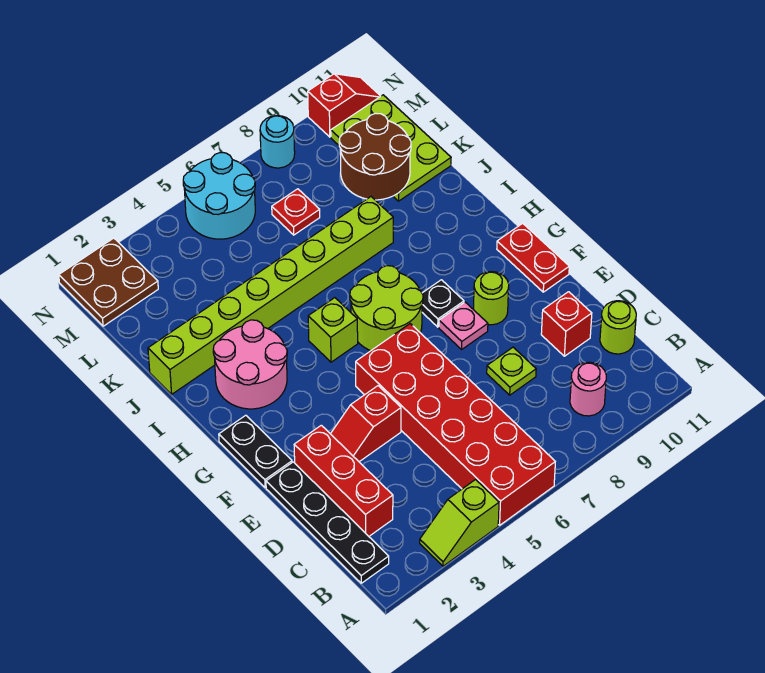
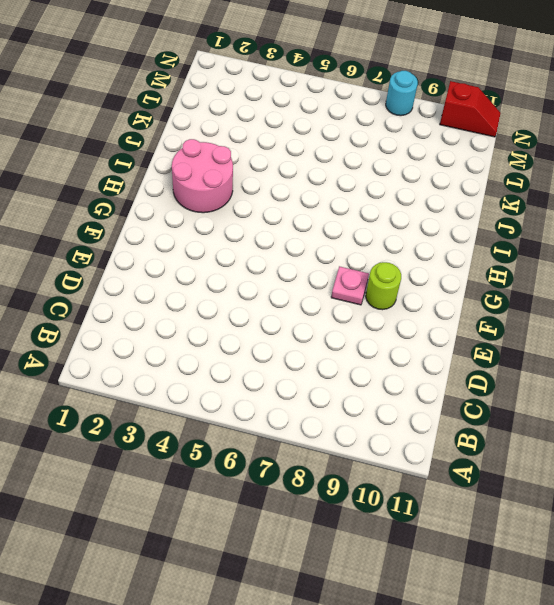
none -> lime slope A3:A4 level 1 top 4
none -> red brick A5:F6 level 1
none -> black plate B1:E1 level 1

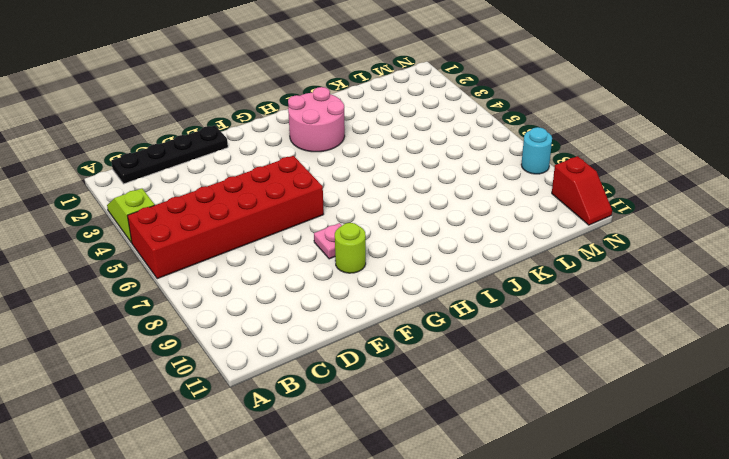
none -> pink round brick B9 level 1
none -> red brick C2:E2 level 1
none -> lime round brick C11 level 1

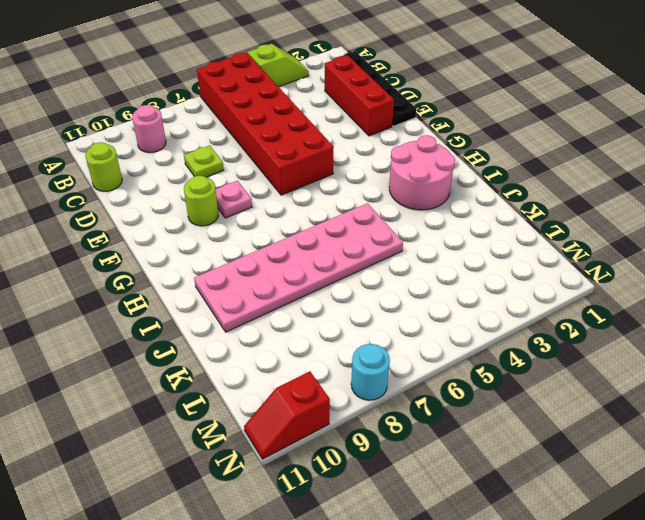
pink plate I5:J10 level 1 -> lime brick J1:J8 level 1
none -> red brick D10 level 1
none -> red slope E3:E4 level 1 top 4
none -> black plate F1:G1 level 1

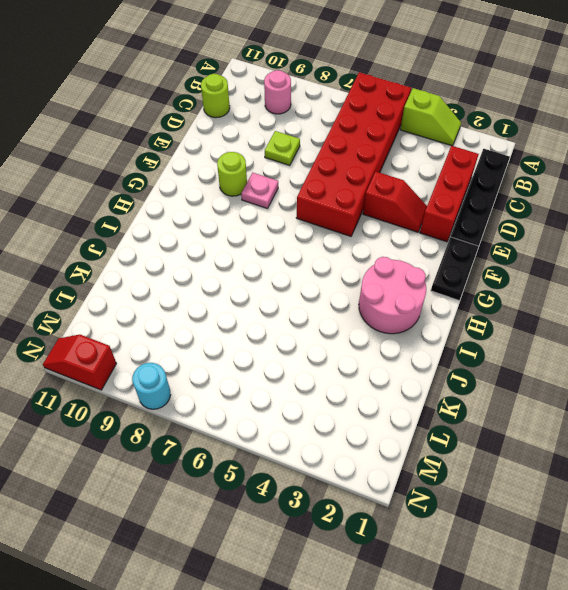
none -> red brick D10 level 1
none -> red plate F11:G11 level 1
none -> lime round brick G6:H7 level 1

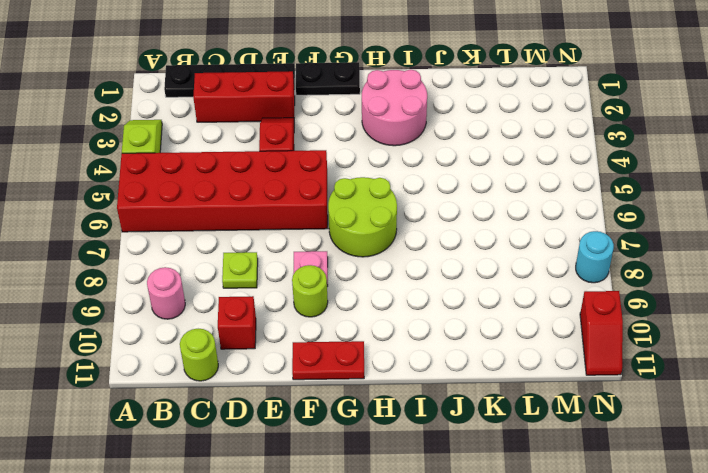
none -> black plate G8 level 1
none -> lime brick H5 level 1
none -> lime brick J1:J8 level 1

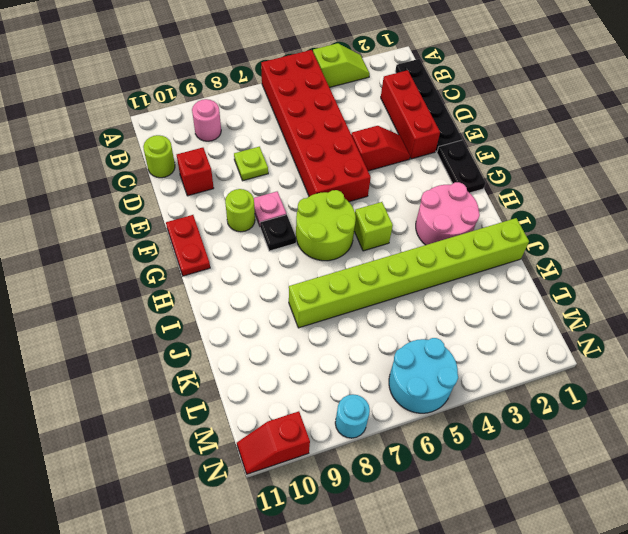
none -> lime plate K10:M11 level 1
none -> red plate L7 level 1
none -> brown plate M1:N2 level 1

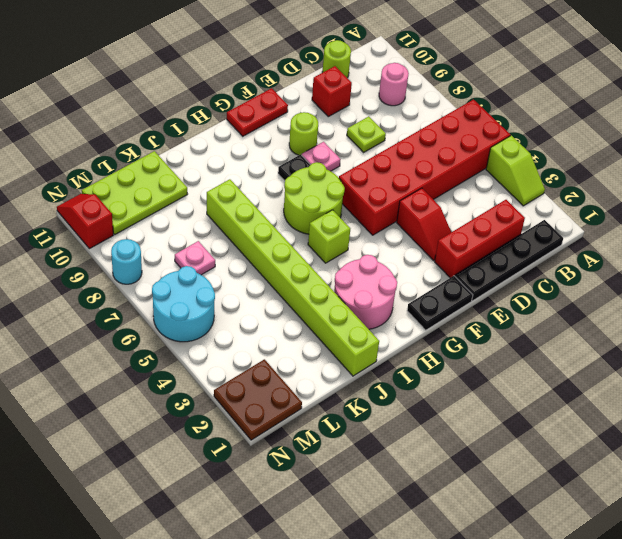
pink plate L7 level 1 -> red plate L7 level 1
none -> brown round brick K9:L10 level 2

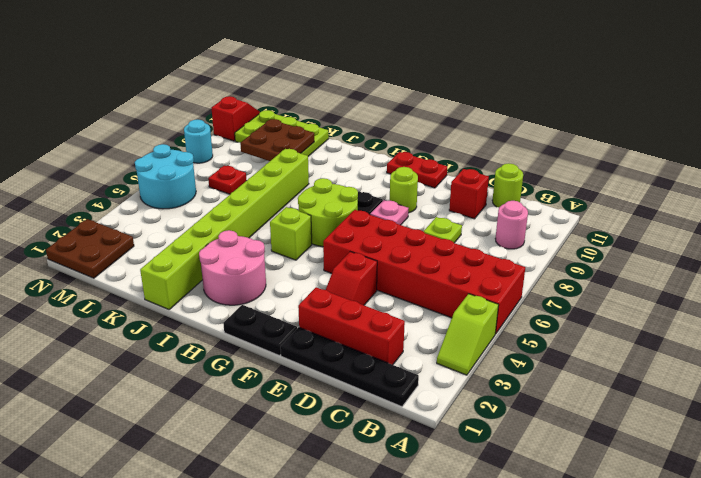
brown plate K9:L10 level 2 -> brown round brick K9:L10 level 2

